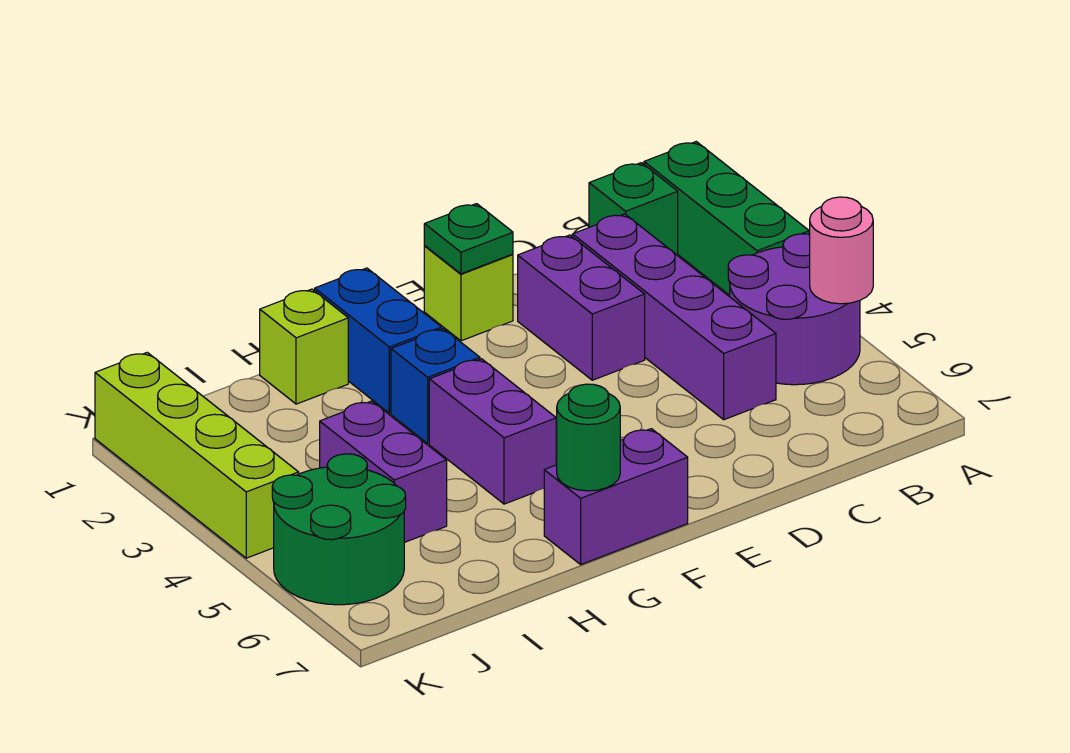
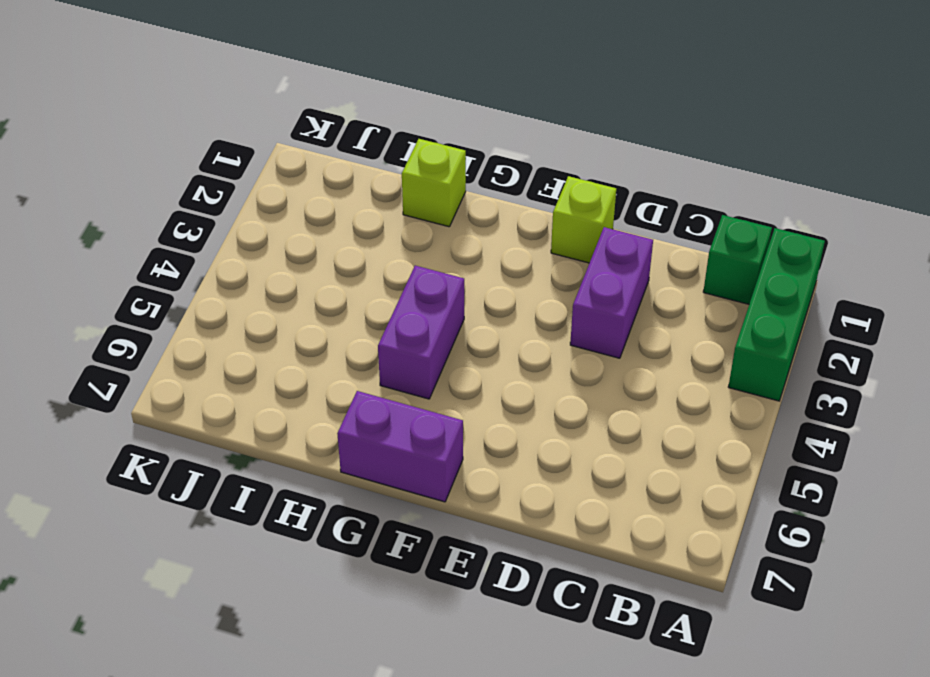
none -> purple round brick A4:B5 level 1
none -> purple brick C2:C5 level 1
none -> blue brick G1:G2 level 1

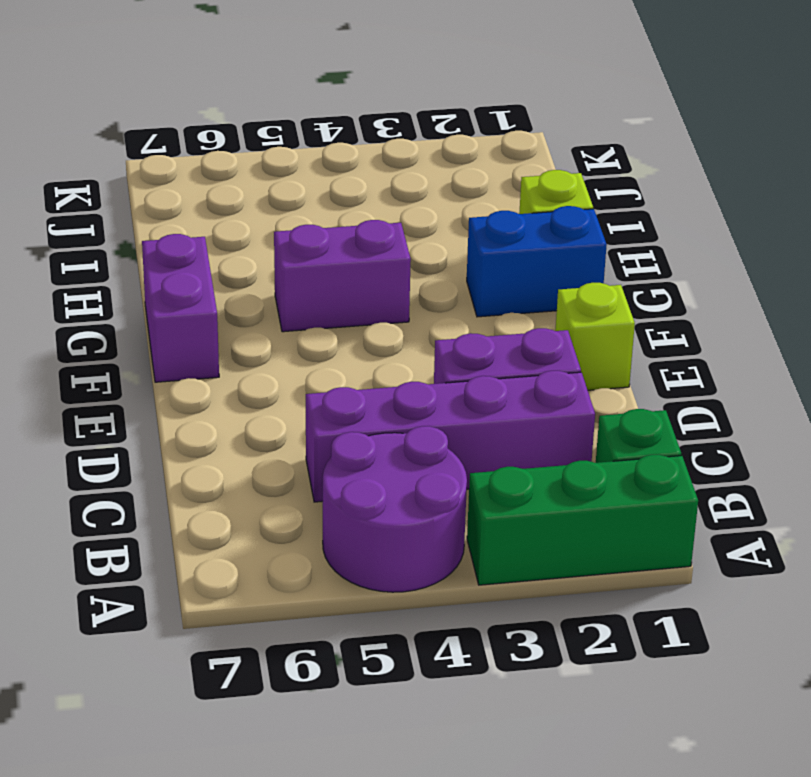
none -> blue brick G3 level 1
none -> purple brick I4:I5 level 1
none -> green round brick J5:K6 level 1

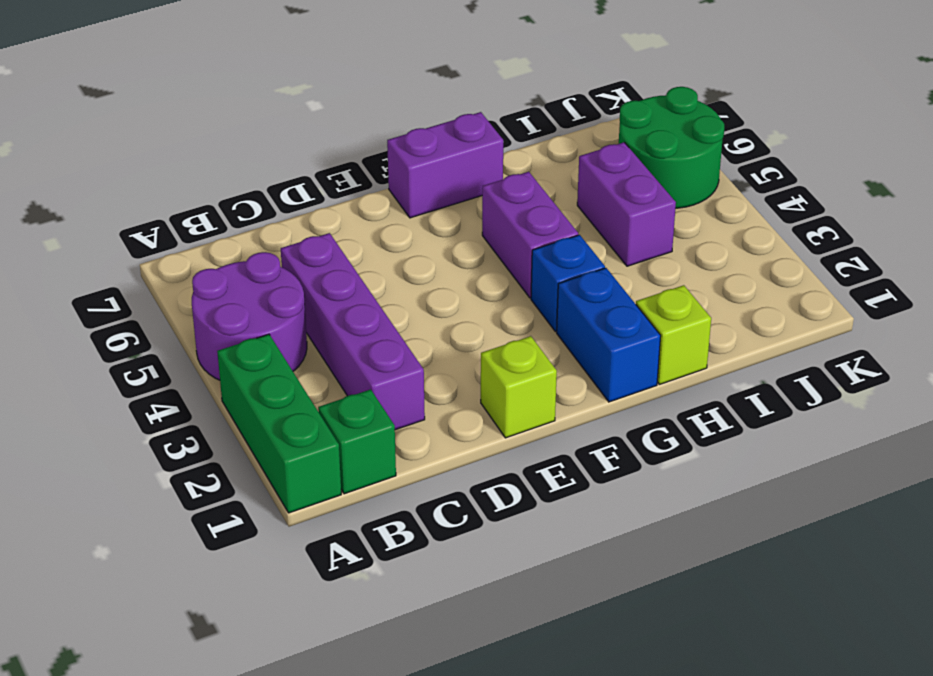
none -> purple brick D2:D3 level 1
none -> lime brick K1:K4 level 1
none -> pink round brick A5 level 2

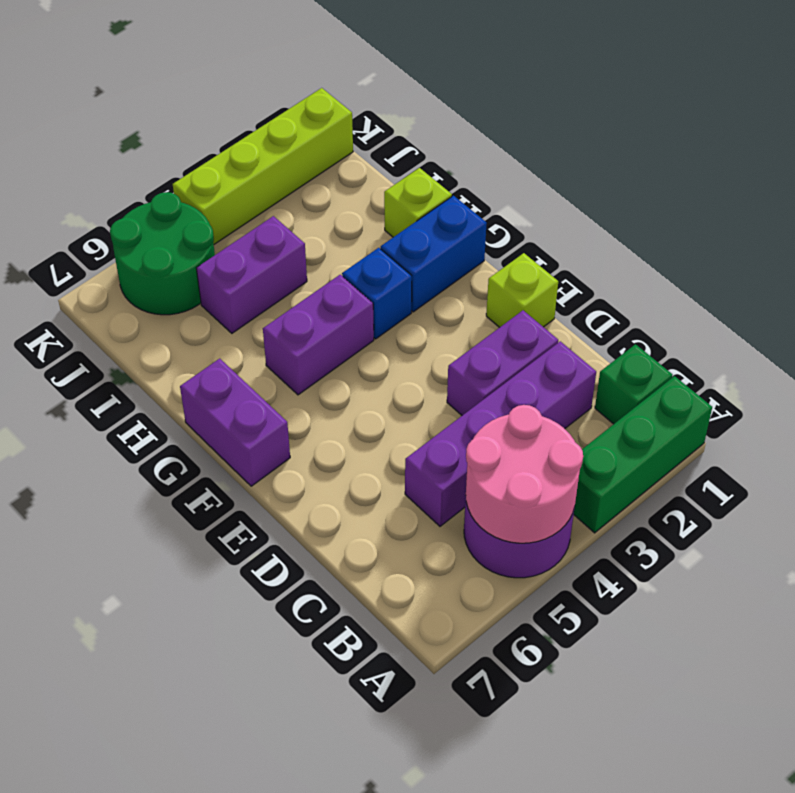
pink round brick A4:B5 level 2 -> pink round brick A5 level 2
none -> green plate E1 level 2
none -> green round brick G7 level 2

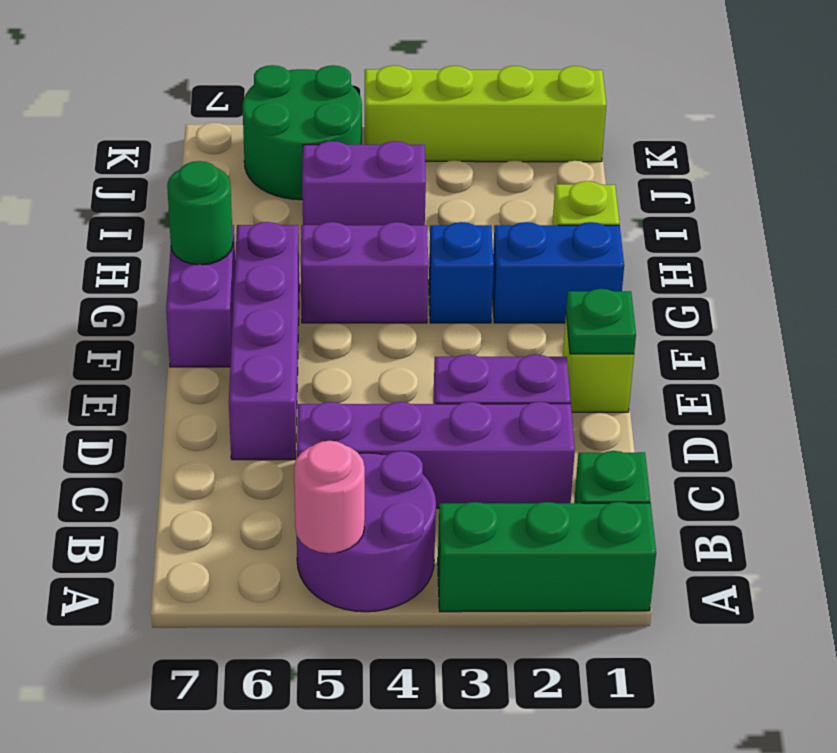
purple brick D6:G6 level 1 -> none

